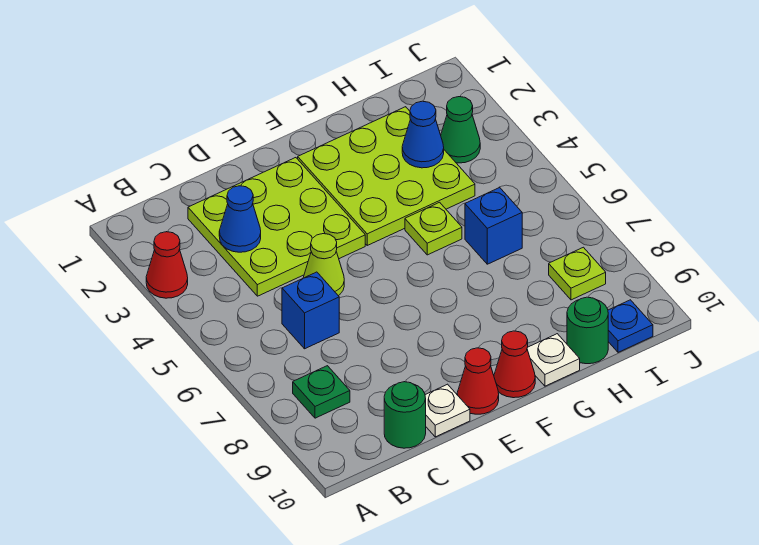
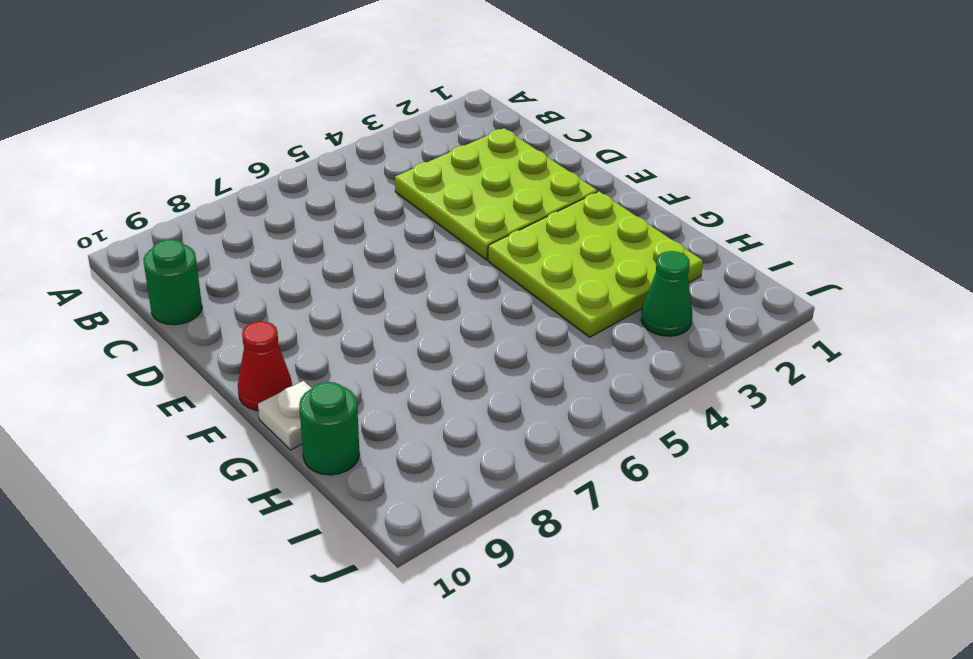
none -> red cone A3 level 1
none -> green plate B8 level 1
none -> blue brick C6 level 1

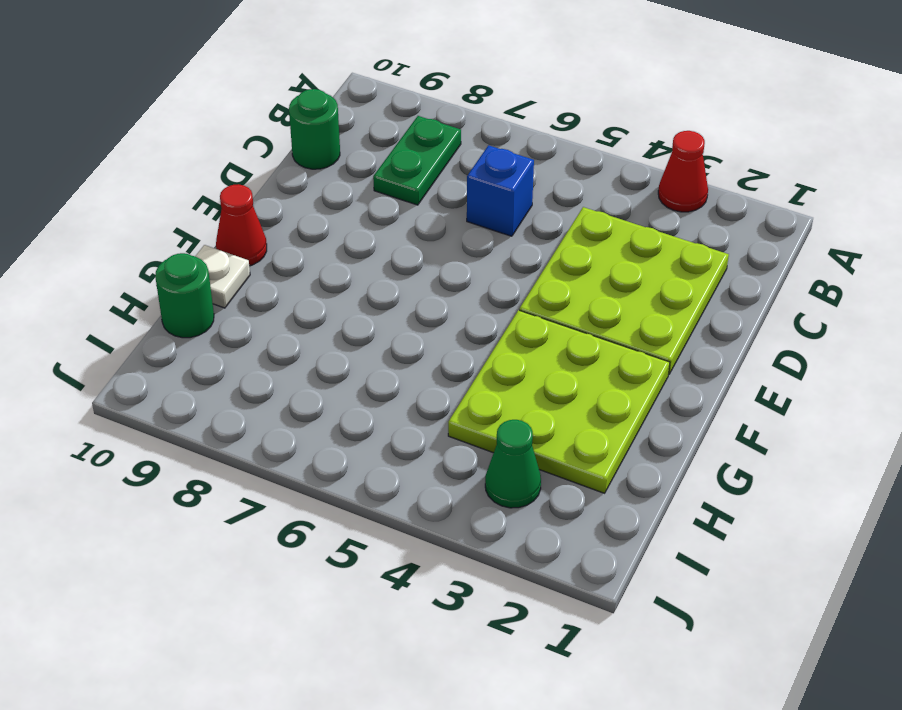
green plate B8:C8 level 1 -> green plate B8 level 1
none -> lime cone D5 level 1
none -> white plate D10 level 1
none -> red cone E10 level 1

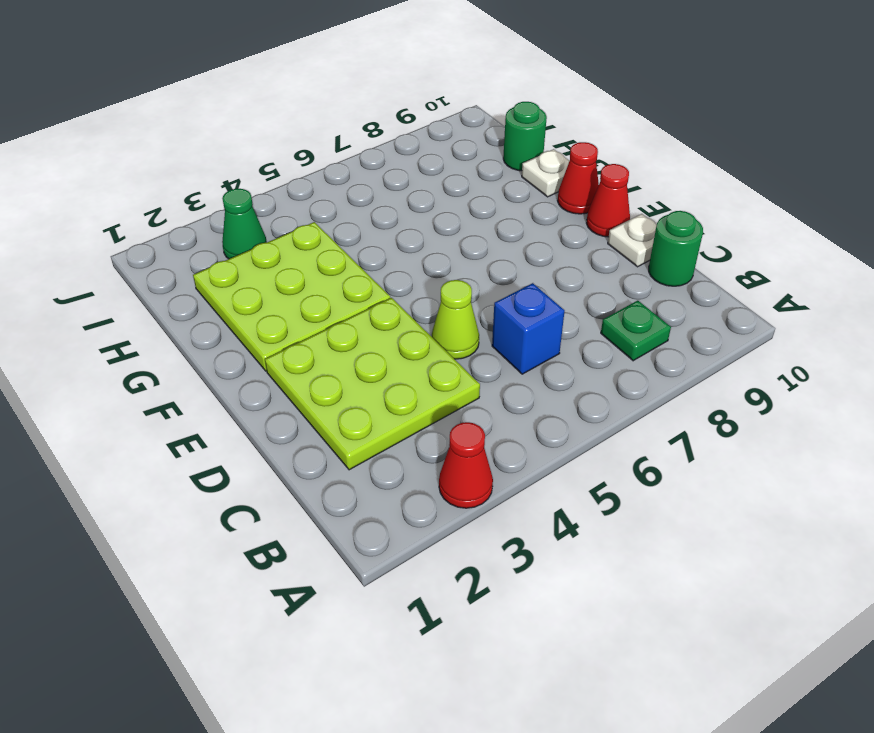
none -> lime plate G5 level 1
none -> blue brick H6 level 1
none -> lime plate I8 level 1

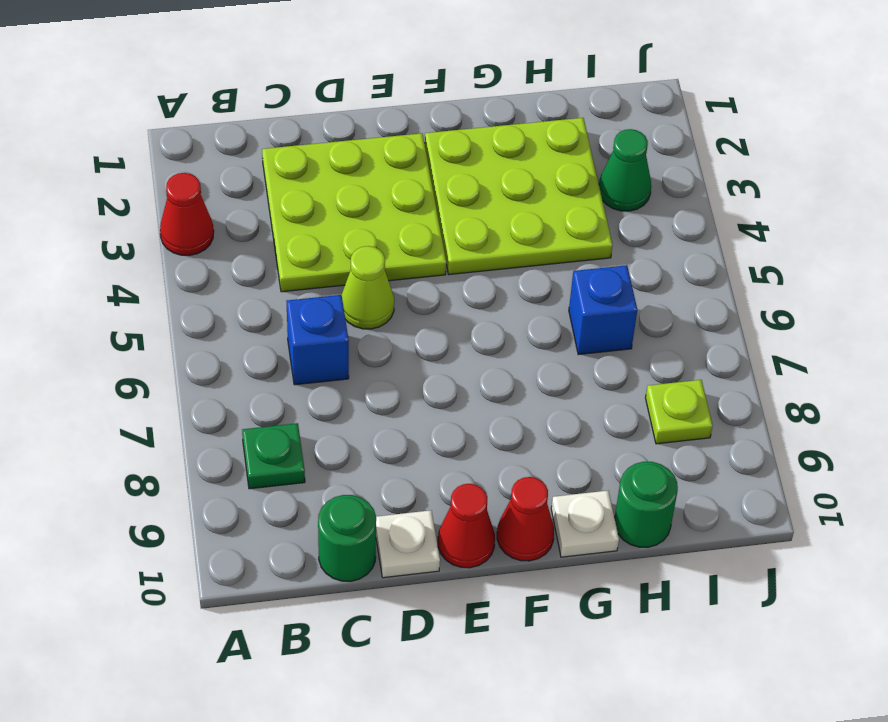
none -> lime plate G5 level 1
none -> blue plate I10 level 1
none -> blue cone C3 level 2

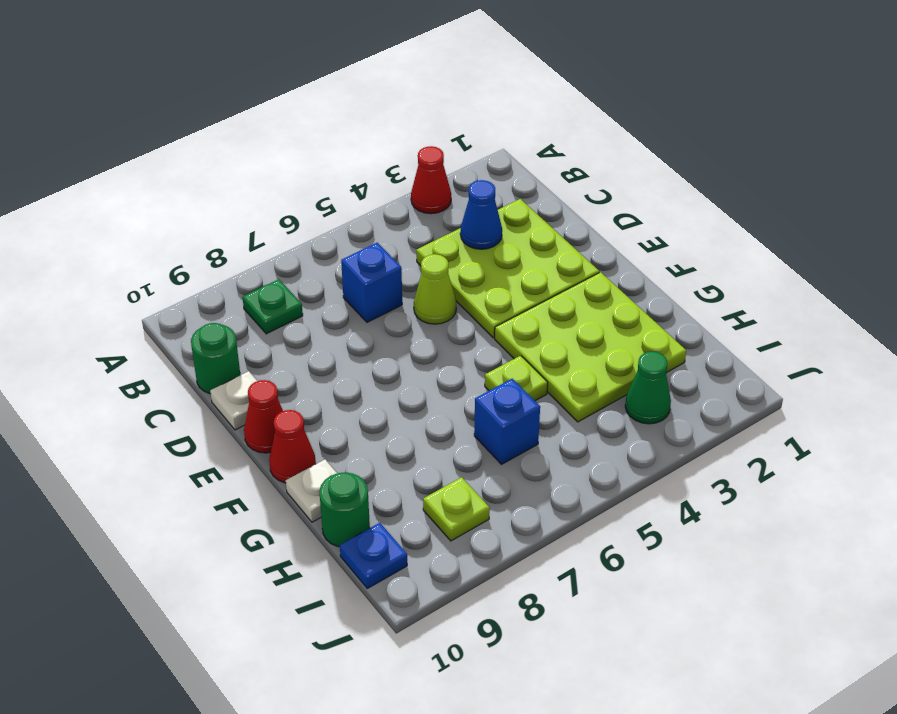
none -> blue cone H3 level 2

